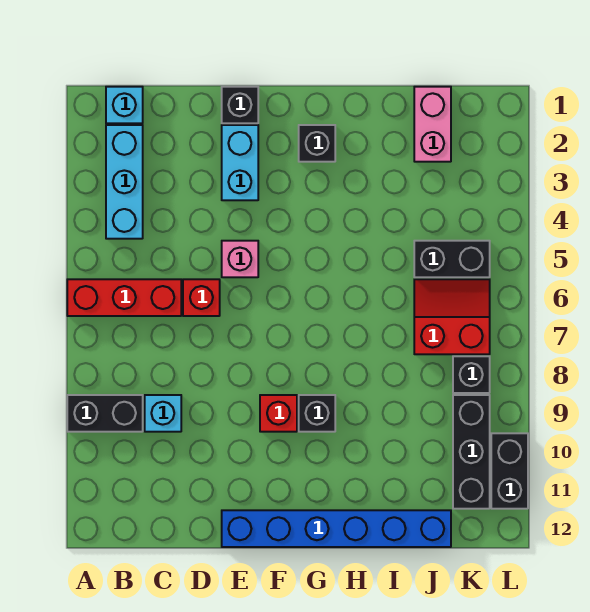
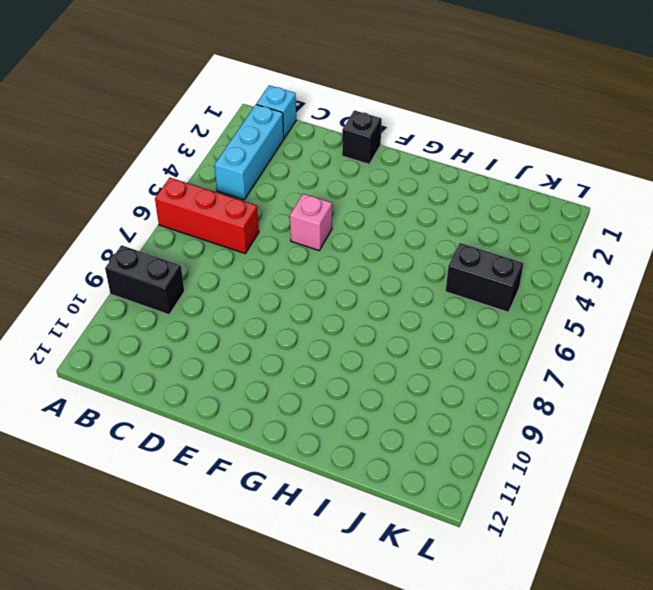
none -> cyan brick C9 level 1
none -> red brick D6 level 1
none -> cyan brick E2:E3 level 1

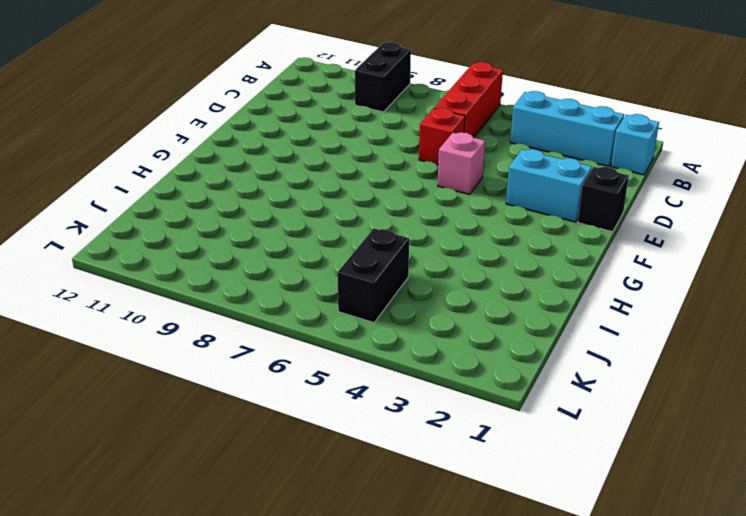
none -> cyan brick C9 level 1
none -> blue brick E12:J12 level 1
none -> red brick F9 level 1

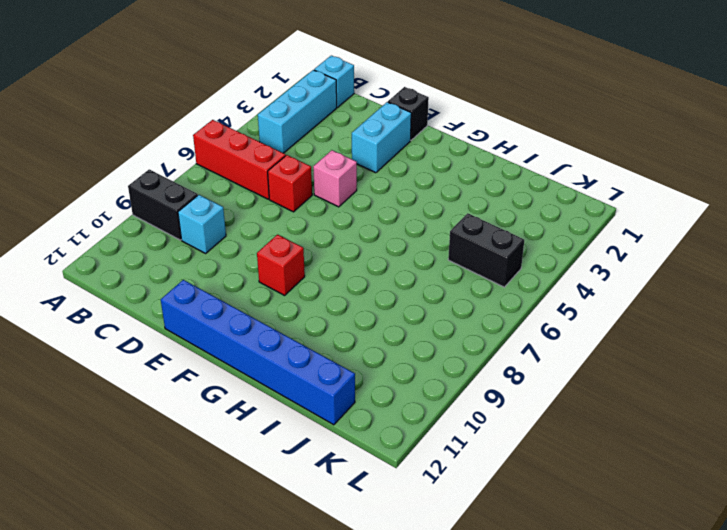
none -> black brick G2 level 1
none -> black brick G9 level 1
none -> pink brick J1:J2 level 1

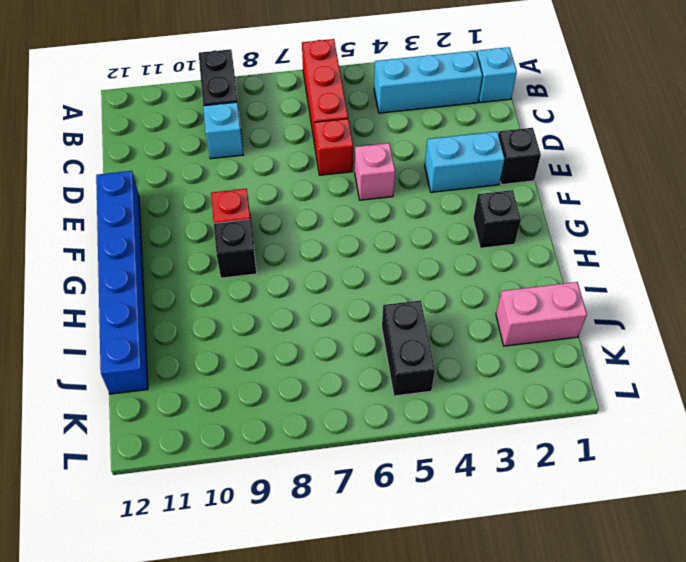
none -> red slope J6:K7 level 1 top 7
none -> black brick K8 level 1
none -> black brick K9:K11 level 1

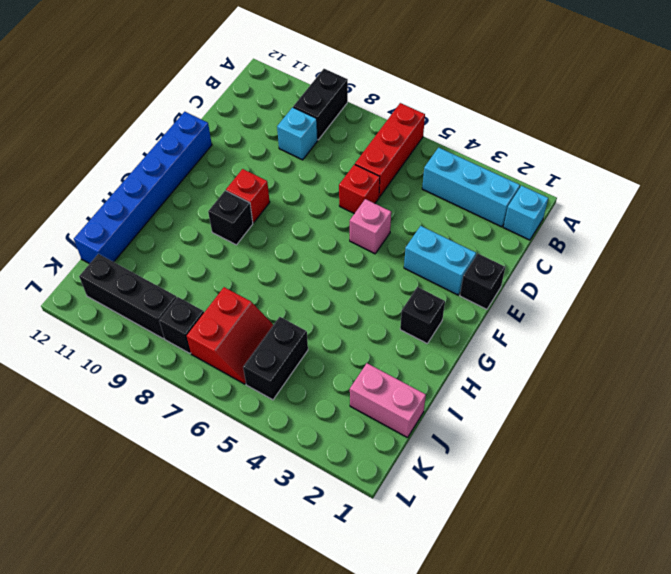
none -> black brick L10:L11 level 1

